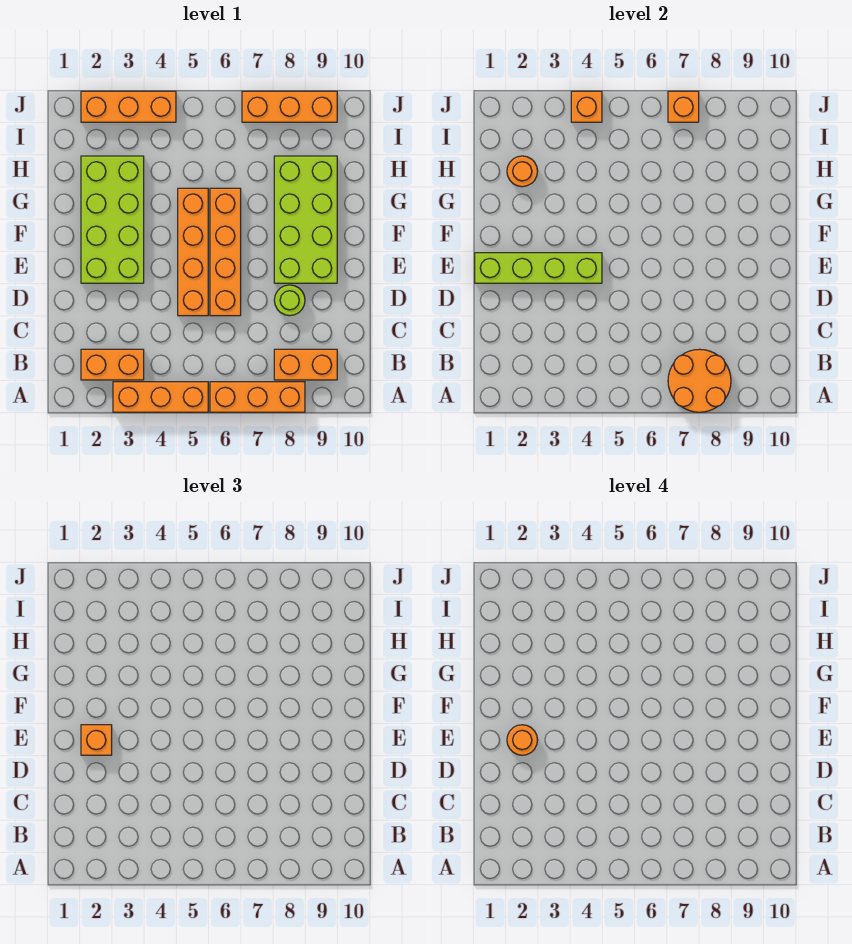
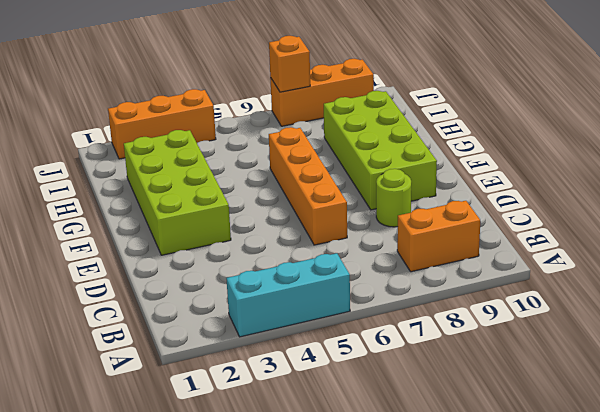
cyan brick A3:A5 level 1 -> orange brick A3:A5 level 1
none -> orange brick A6:A8 level 1
none -> orange brick B2:B3 level 1
none -> orange brick D5:G5 level 1

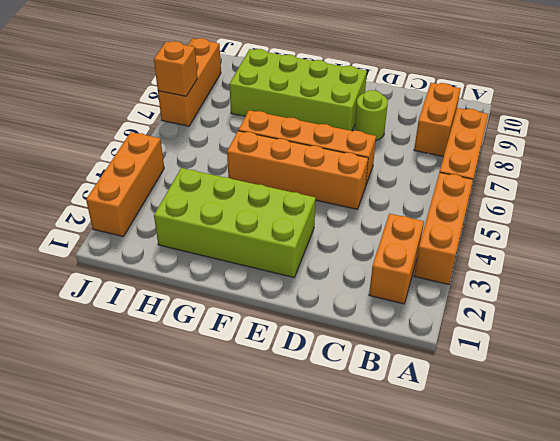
none -> orange round brick A7:B8 level 2
none -> lime brick E1:E4 level 2
none -> orange round brick H2 level 2

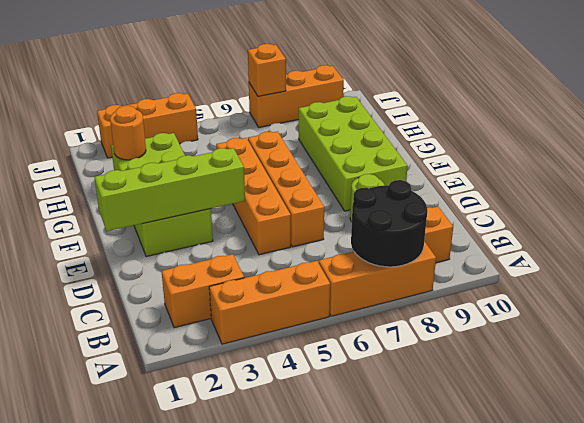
black round brick A7:B8 level 2 -> orange round brick A7:B8 level 2
none -> orange brick J4 level 2
none -> orange brick E2 level 3
none -> orange round brick E2 level 4

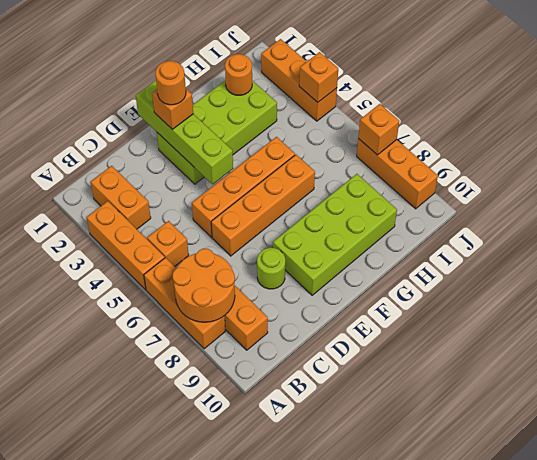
orange brick B5 level 1 -> none

